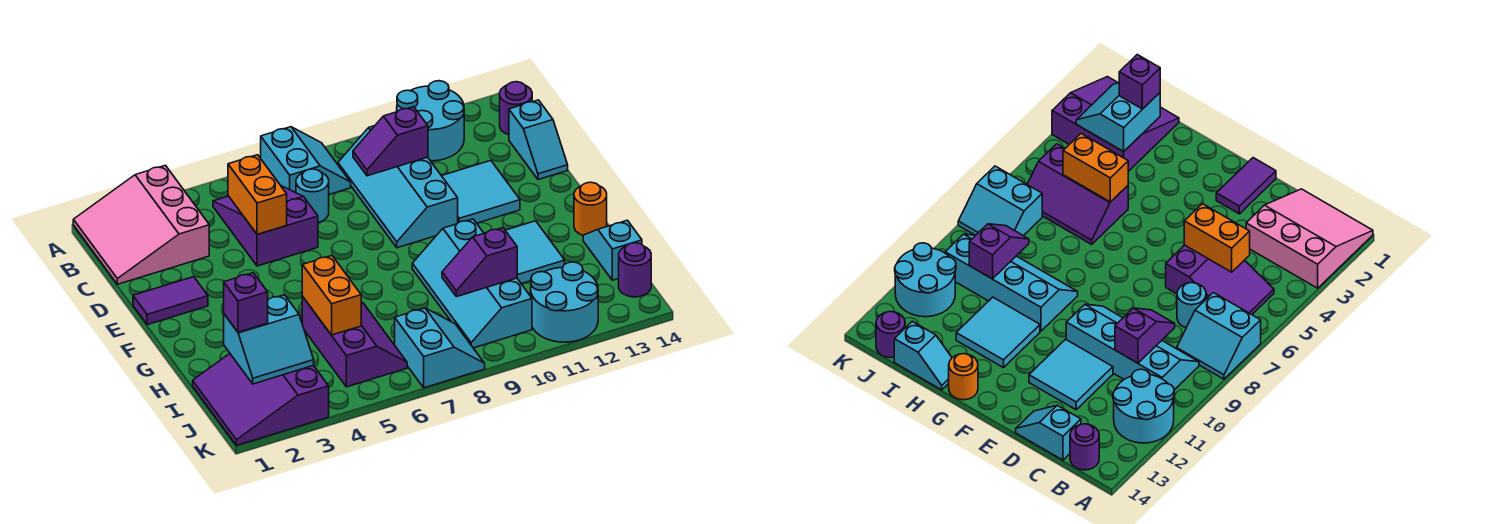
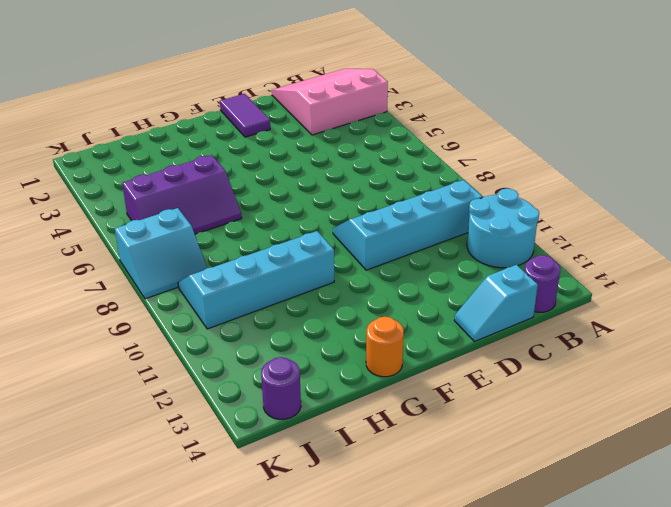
none -> cyan slope A7:B8 level 1 top 7
none -> purple slope B5:D6 level 1 top D
none -> cyan round brick C7 level 1

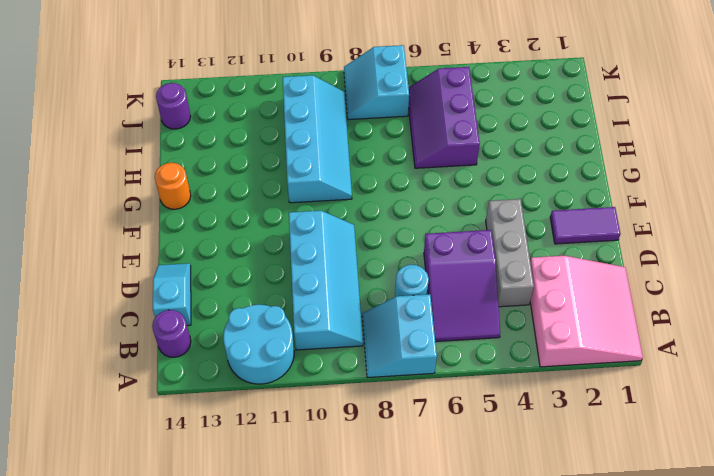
grey brick C4:E4 level 1 -> none
none -> cyan tile D11:E12 level 1
none -> cyan tile G11:H12 level 1
none -> cyan slope H14:I14 level 1 top I

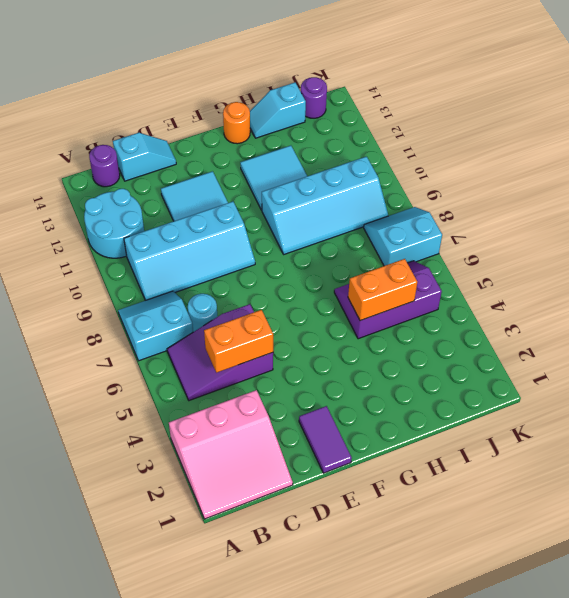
none -> purple slope I1:K3 level 1 top 3
none -> cyan round brick J11:K12 level 1
none -> purple slope C9:C10 level 2 top 10

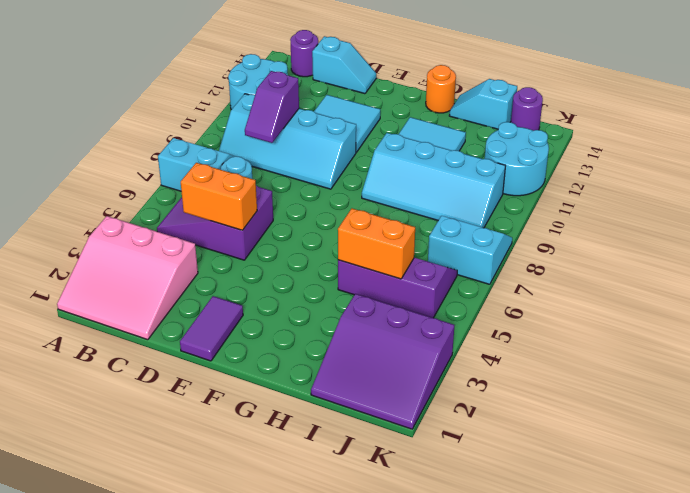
none -> cyan slope I2:J3 level 2 top I
none -> purple slope I9:I10 level 2 top 10
none -> purple brick I2 level 3

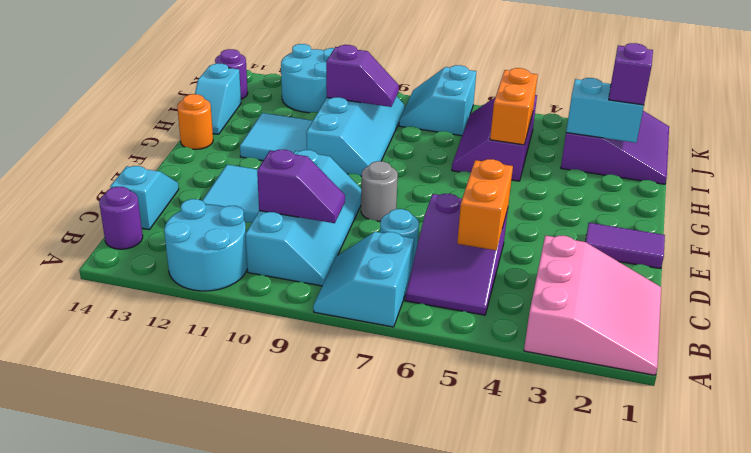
grey round brick E8 level 1 -> none

